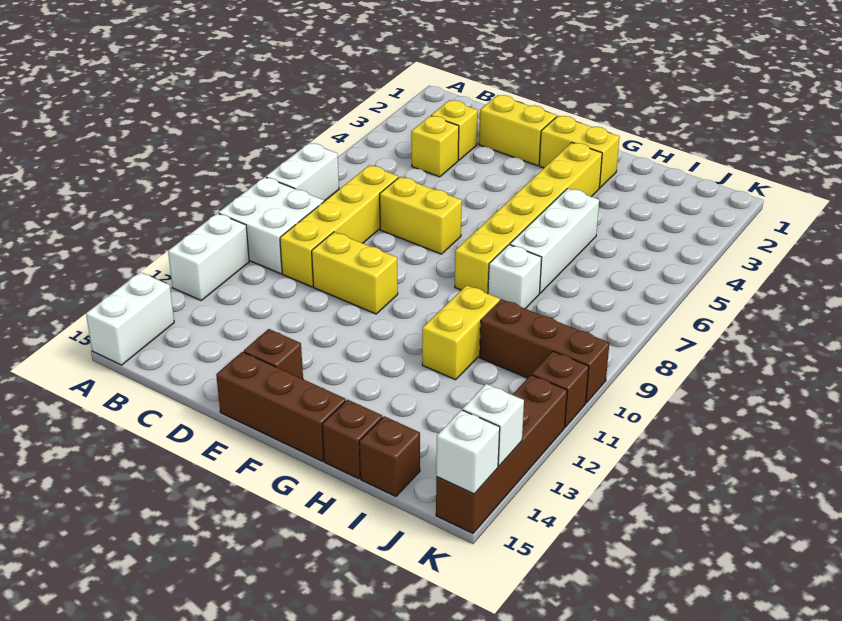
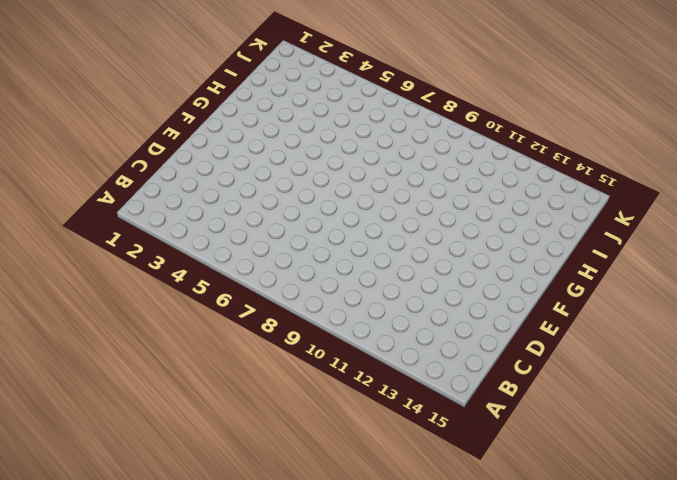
none -> white brick A7:A8 level 1
none -> white brick A9:B10 level 1
none -> white brick A11:A12 level 1

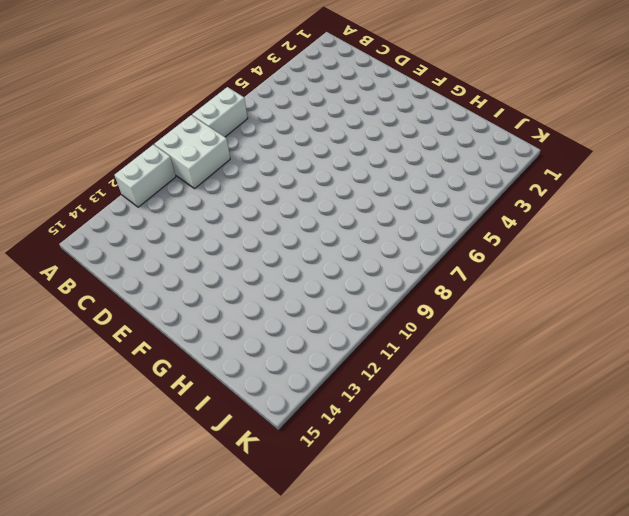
none -> white brick A14:A15 level 1
none -> yellow brick C3 level 1
none -> yellow brick C4 level 1

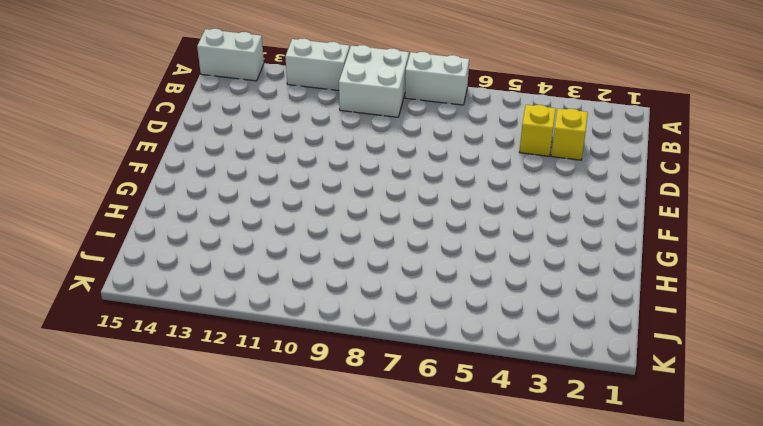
none -> yellow brick C7:C10 level 1
none -> yellow brick D2:E2 level 1
none -> yellow brick D7:E7 level 1

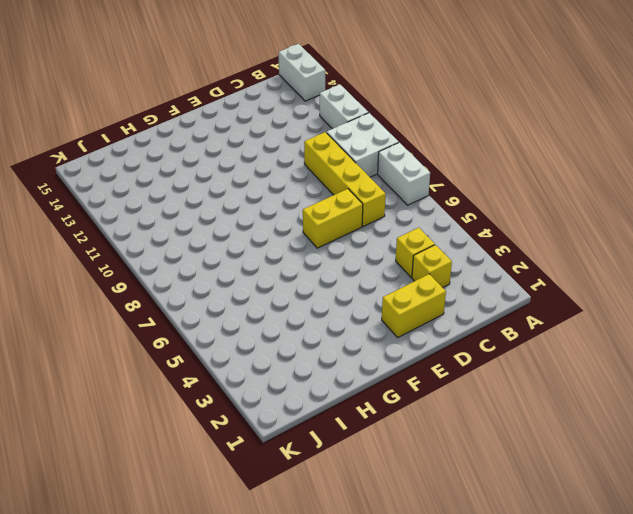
none -> yellow brick D10:E10 level 1
none -> brown brick E14 level 1
none -> brown brick E15:G15 level 1

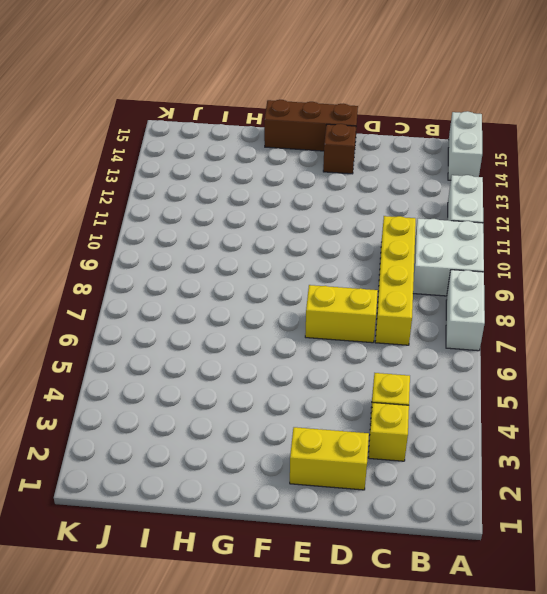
none -> yellow brick D10:E10 level 1
none -> yellow brick F2:G2 level 1
none -> yellow brick G3:G8 level 1

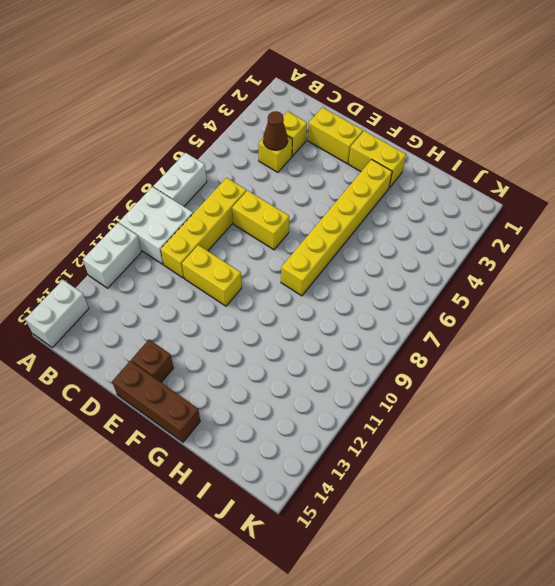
brown cone C4 level 2 -> none
none -> white brick H5:H7 level 1
none -> white brick H8 level 1
none -> yellow brick H10:H11 level 1

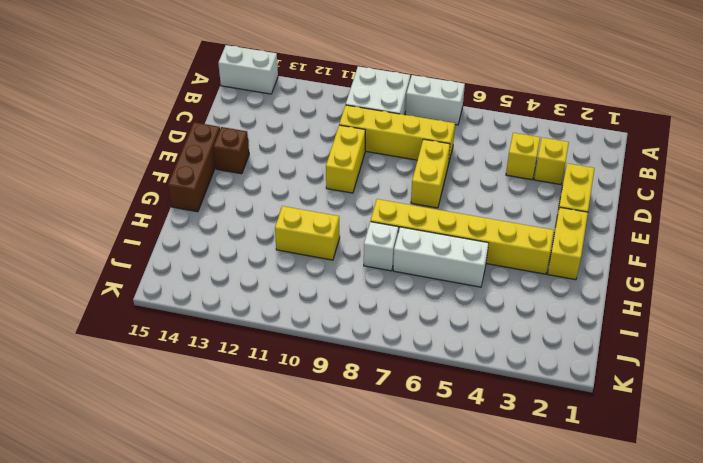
none -> white brick A11:A12 level 1
none -> brown brick H15 level 1
none -> brown brick I10:K10 level 1

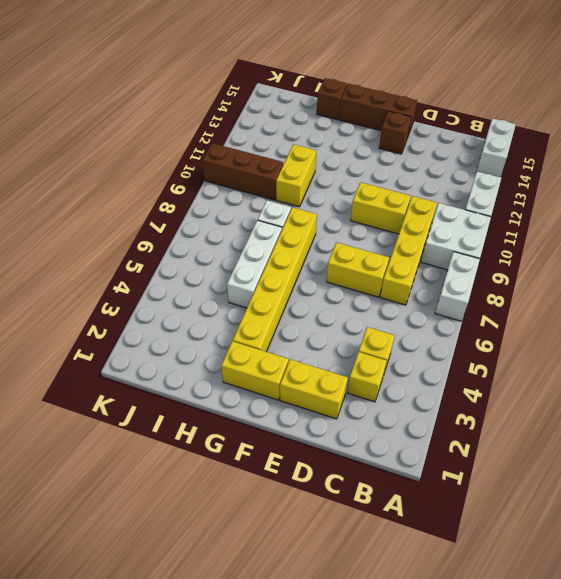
none -> brown brick I15 level 1
none -> brown brick K11 level 1
none -> brown brick K12:K15 level 1

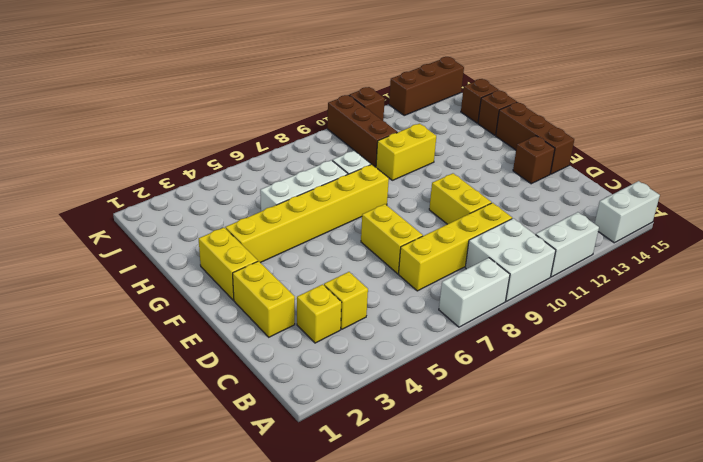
brown brick K13:K15 level 1 -> brown brick K12:K15 level 1
none -> white brick K14 level 2
none -> white brick K15 level 2

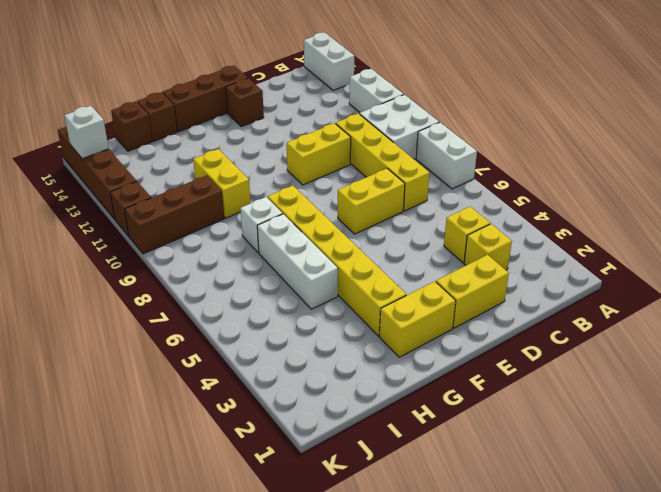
none -> white brick K15 level 2

